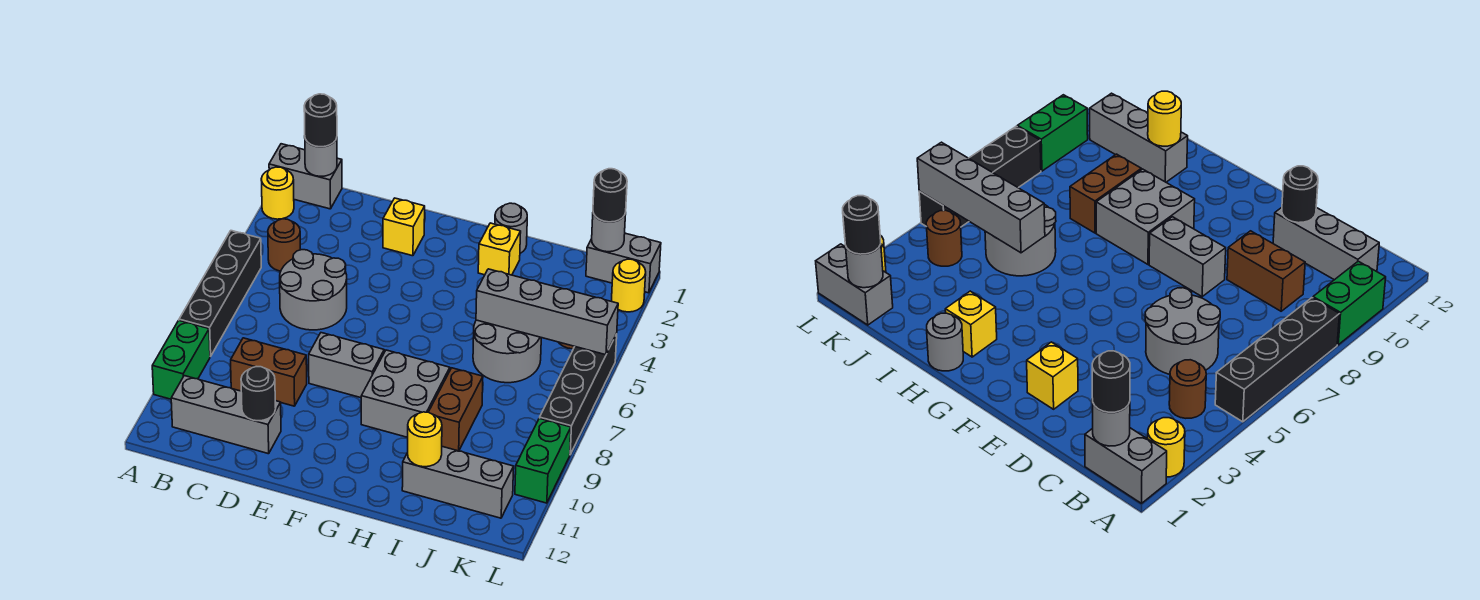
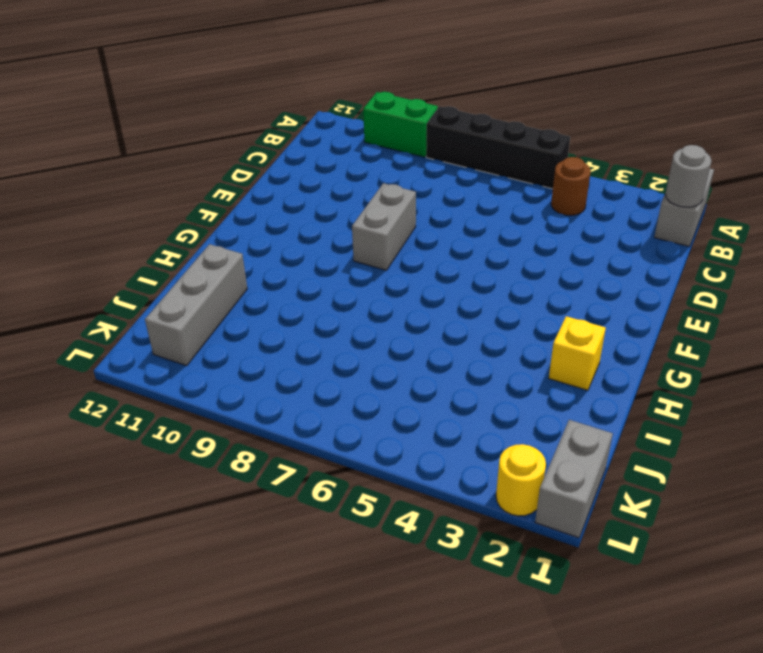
none -> yellow round brick A2 level 1
none -> grey brick B11:D11 level 1
none -> grey round brick C5:D6 level 1

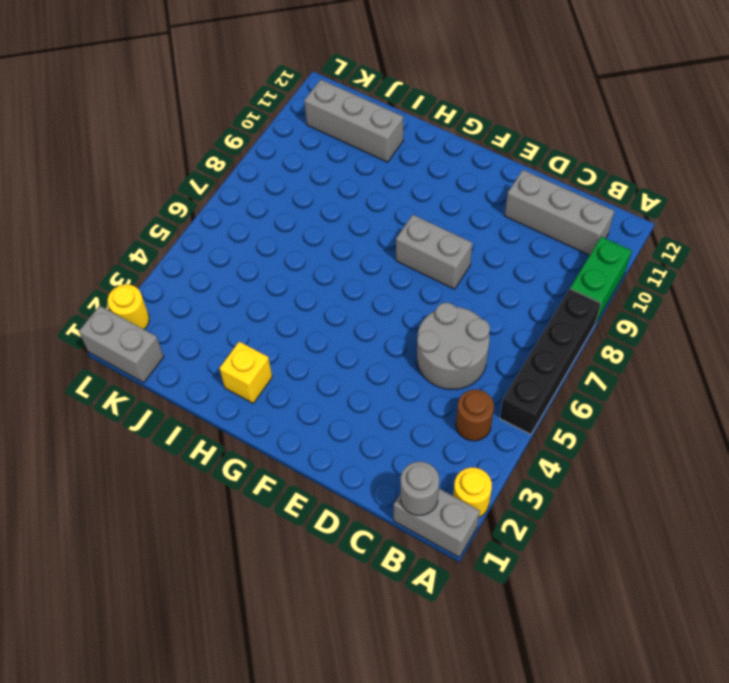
none -> brown brick C9:D9 level 1
none -> yellow brick E2 level 1
none -> grey brick G8:H9 level 1

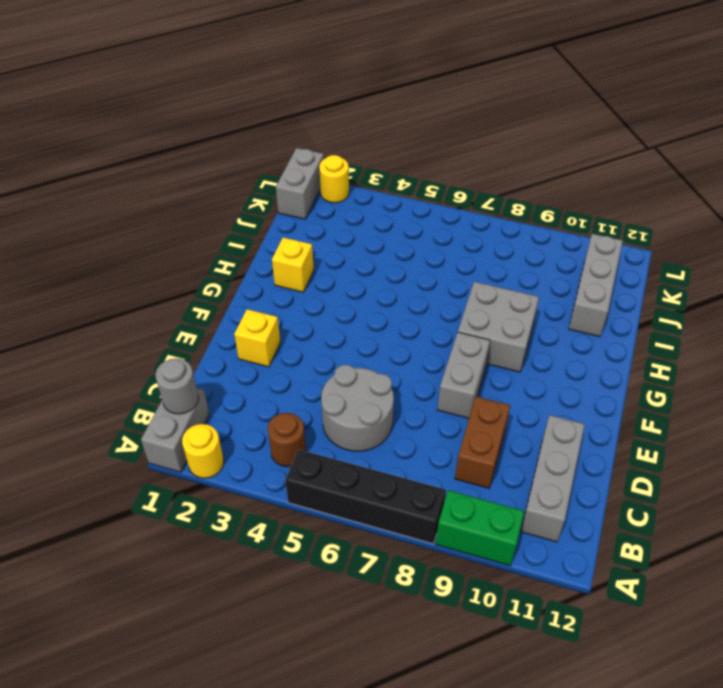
none -> grey round brick H1 level 1
none -> grey round brick I5:J6 level 1
none -> brown brick I8:I9 level 1

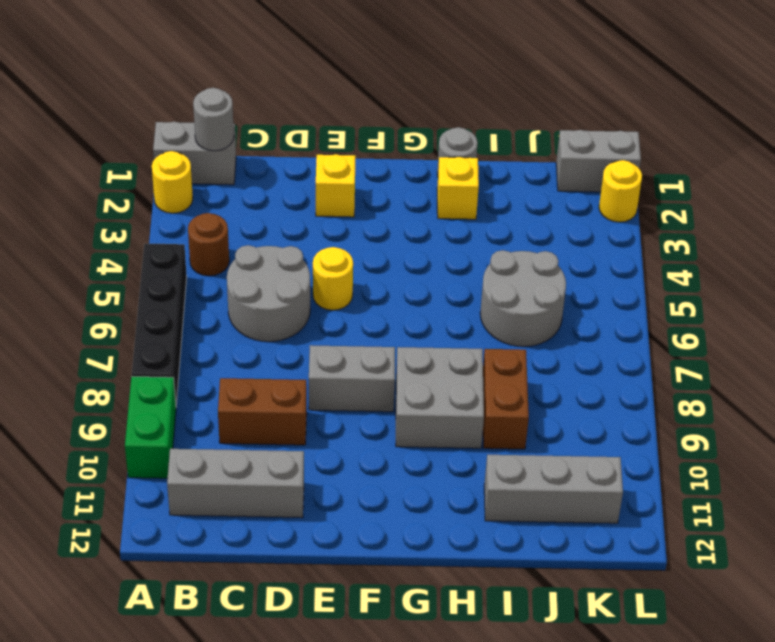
yellow round brick E5 level 1 -> yellow round brick I11 level 2
none -> brown round brick K4 level 1
none -> black brick L5:L8 level 1
none -> green brick L9:L10 level 1

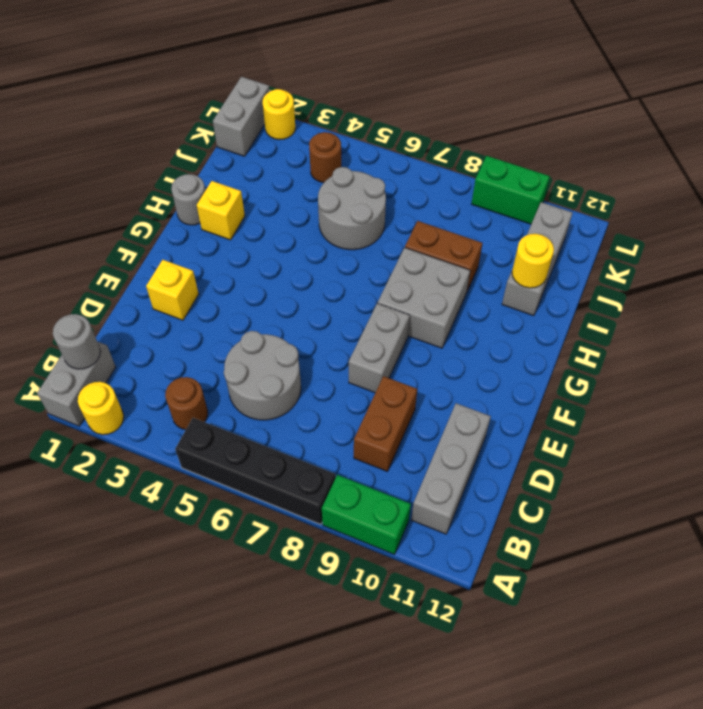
none -> black brick L5:L8 level 1
none -> black round brick D11 level 2
none -> grey brick I5:L5 level 2

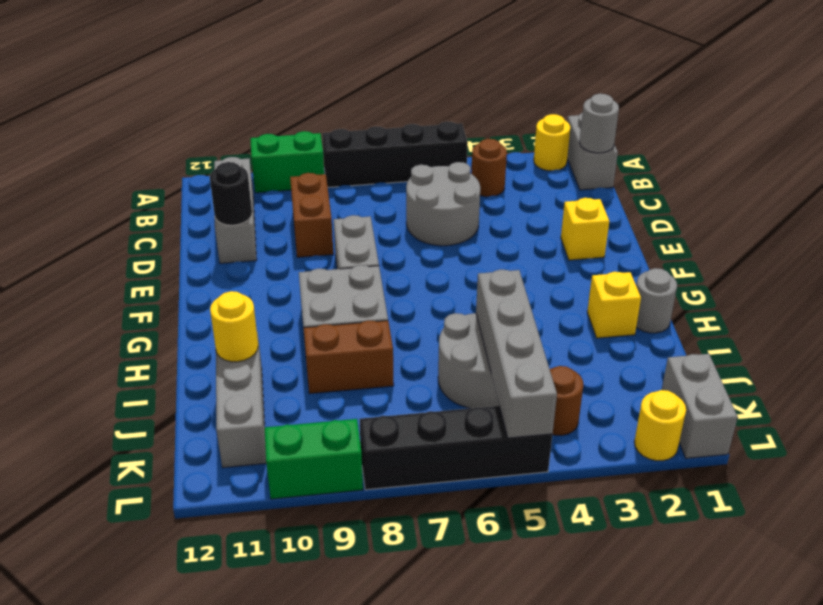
none -> grey round brick K1 level 2
none -> black round brick B1 level 3
none -> black round brick K1 level 3

